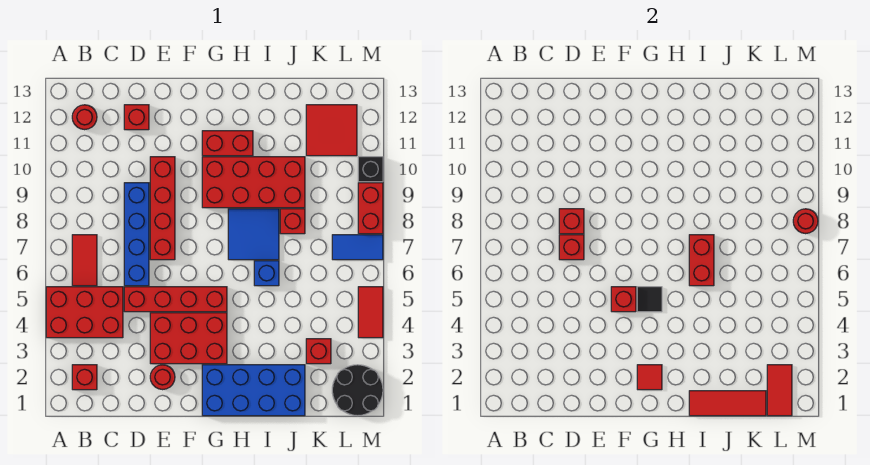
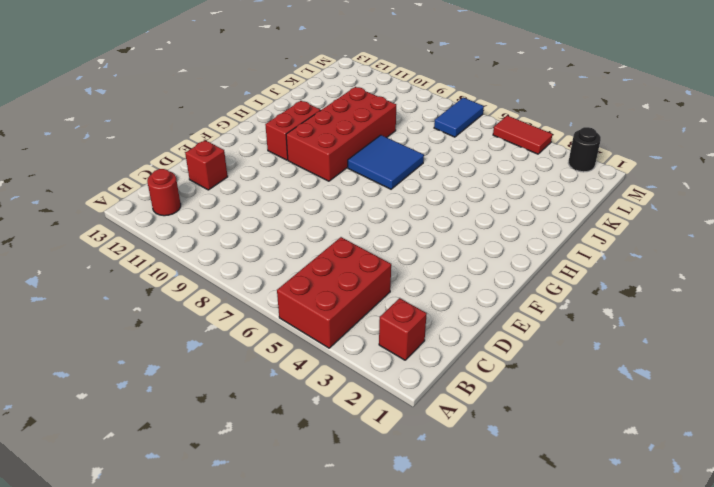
black round brick M2 level 1 -> black round brick L1:M2 level 1
none -> red tile B6:B7 level 1
none -> red brick D5:G5 level 1
none -> blue brick D6:D9 level 1
none -> red round brick E2 level 1

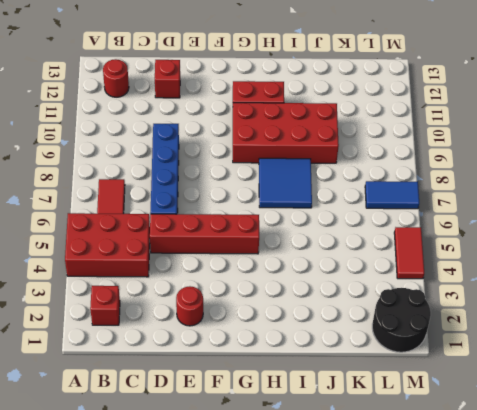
none -> red brick E3:G4 level 1
none -> red brick E7:E10 level 1
none -> blue brick G1:J2 level 1
none -> blue brick I6 level 1

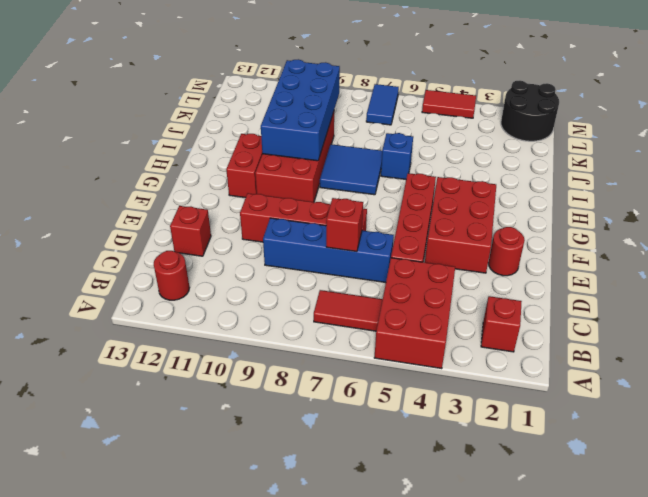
blue brick H9:K10 level 2 -> blue brick G1:J2 level 1
none -> red brick J8 level 1
none -> red brick K3 level 1
none -> red tile K11:L12 level 1
none -> red brick M8:M9 level 1

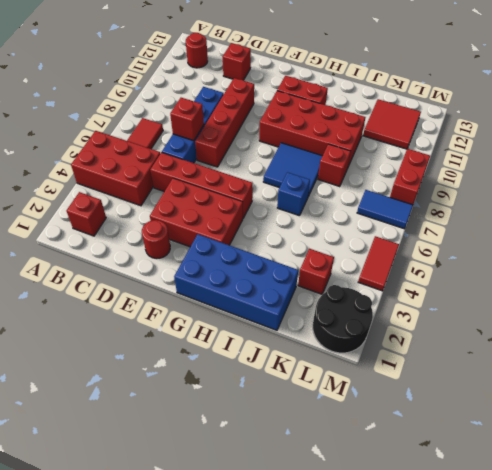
none -> black brick M10 level 1
none -> red brick D8 level 2
none -> red brick F5 level 2
none -> red tile G2 level 2

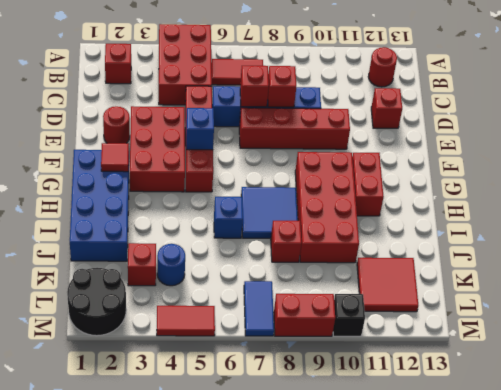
blue brick F5 level 2 -> red brick F5 level 2
blue round brick K4 level 1 -> none
none -> black tile G5 level 2
none -> red tile I1:K1 level 2
none -> red brick I6:I7 level 2
none -> red tile L1:L2 level 2

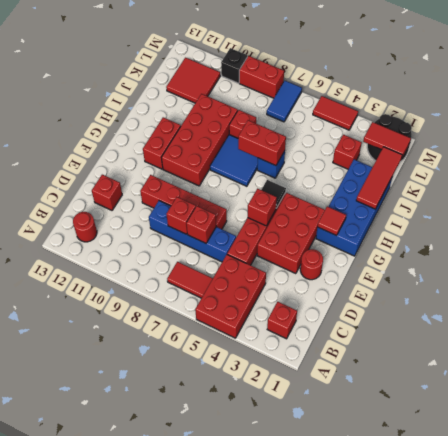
none -> red round brick M8 level 2

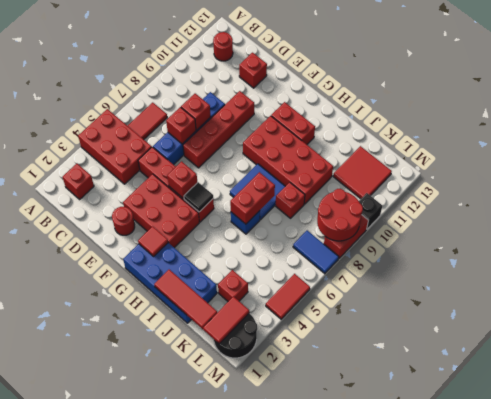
red round brick L8:M9 level 2 -> red round brick M8 level 2

